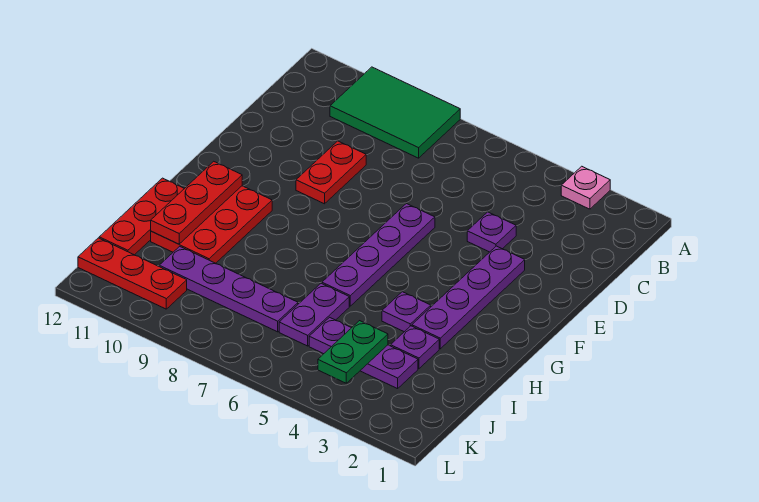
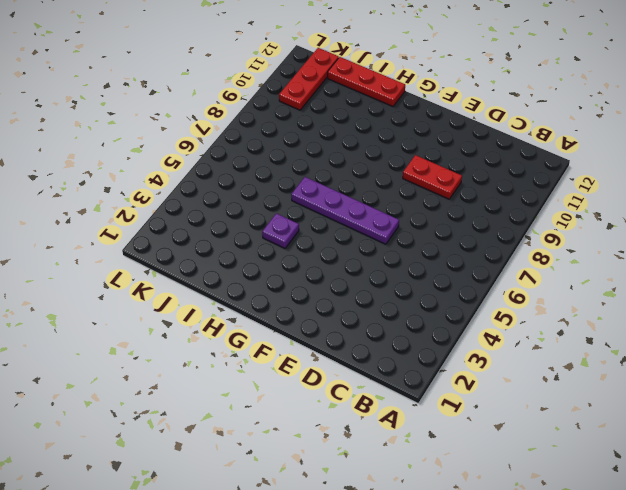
none -> pink plate A3 level 1
none -> green tile A8:B10 level 1
none -> purple plate D4 level 1

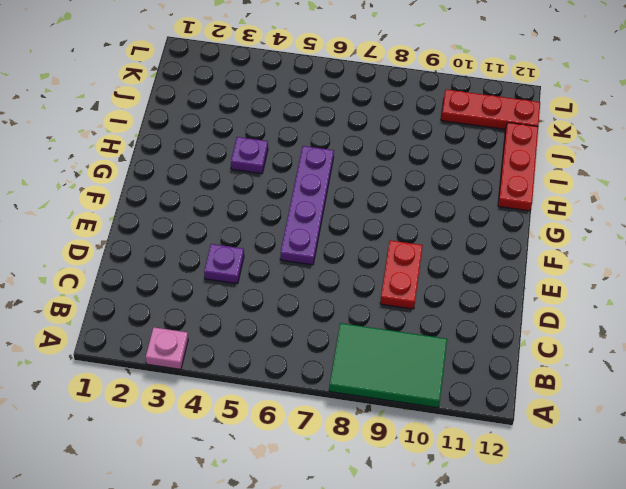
none -> purple plate E3:H3 level 1
none -> red plate G10:I11 level 1
none -> purple plate I3 level 1

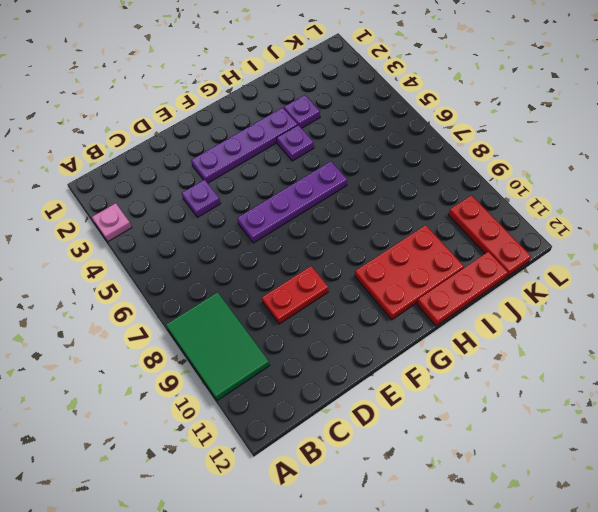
none -> purple plate I6:J6 level 1
none -> purple plate J3:J5 level 1
none -> purple plate J7:J10 level 1

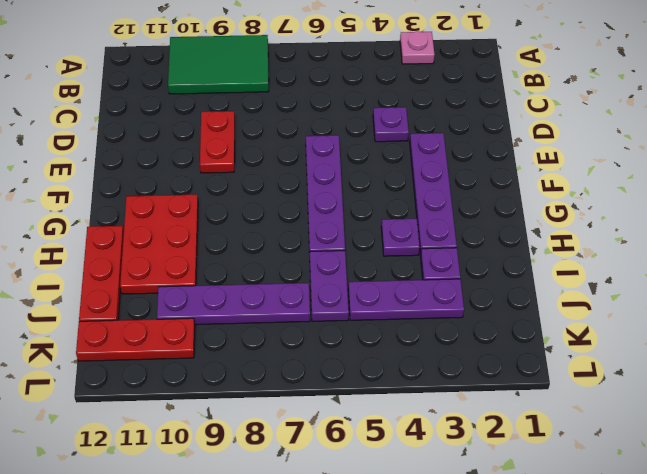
none -> red plate G11:I11 level 2
none -> green plate J4:K4 level 2

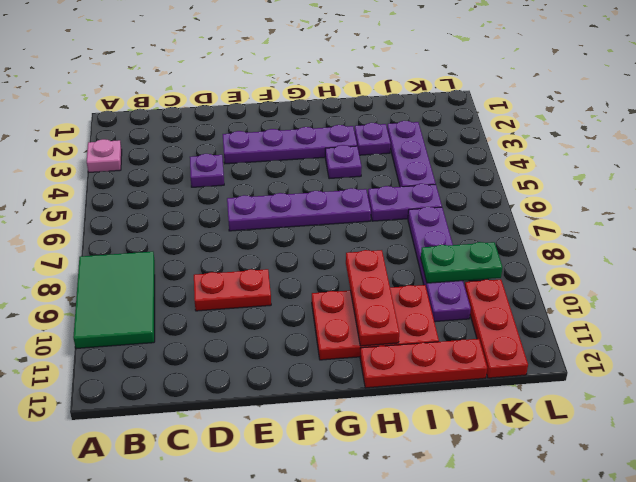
red plate H9:H11 level 2 -> red plate G11:I11 level 2
green plate J9:K9 level 2 -> green plate J4:K4 level 2

